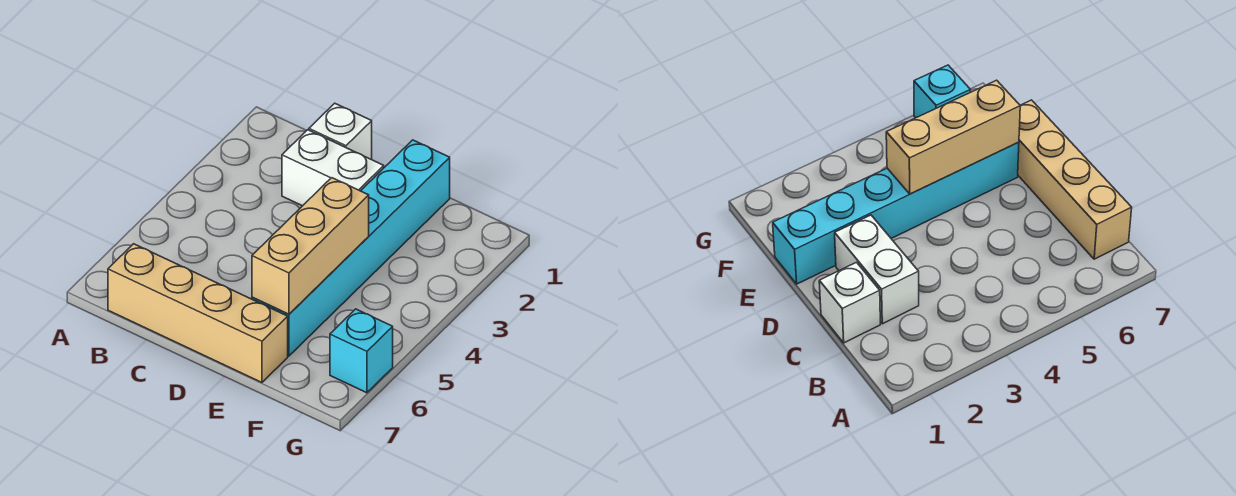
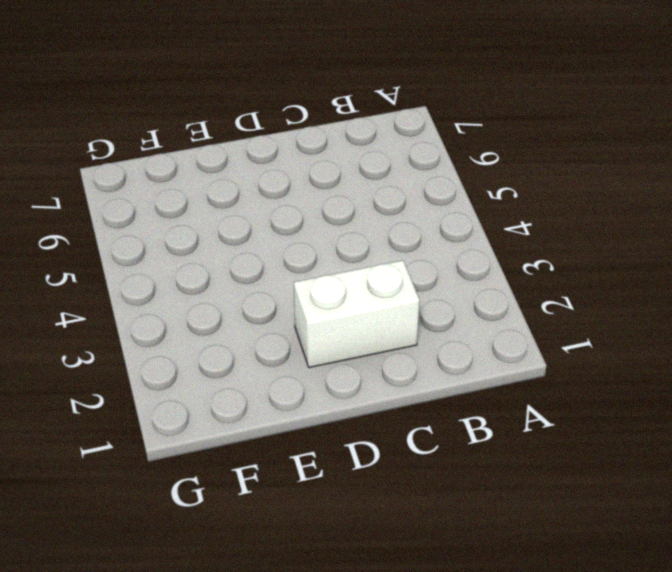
none -> tan brick B7:E7 level 1
none -> white brick C1 level 1

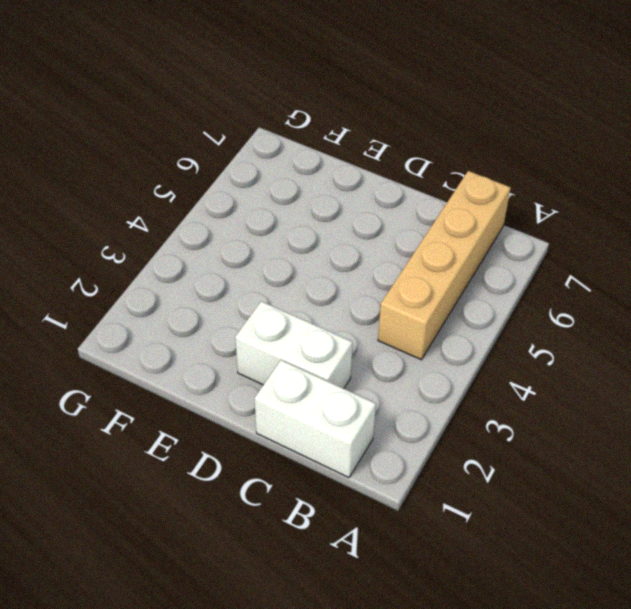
white brick B1:C1 level 1 -> white brick C1 level 1
tan brick B4:B7 level 1 -> tan brick B7:E7 level 1
none -> cyan brick E1:E6 level 1
none -> cyan brick G6 level 1

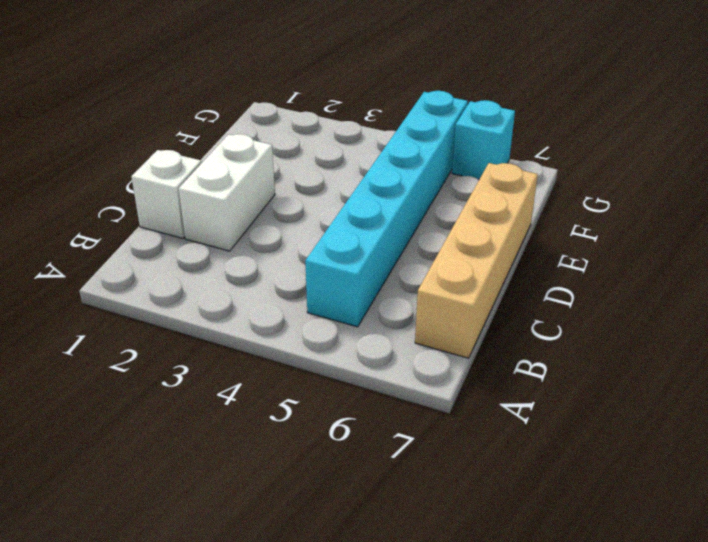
cyan brick B5:G5 level 1 -> cyan brick E1:E6 level 1
none -> tan brick E4:E6 level 2

